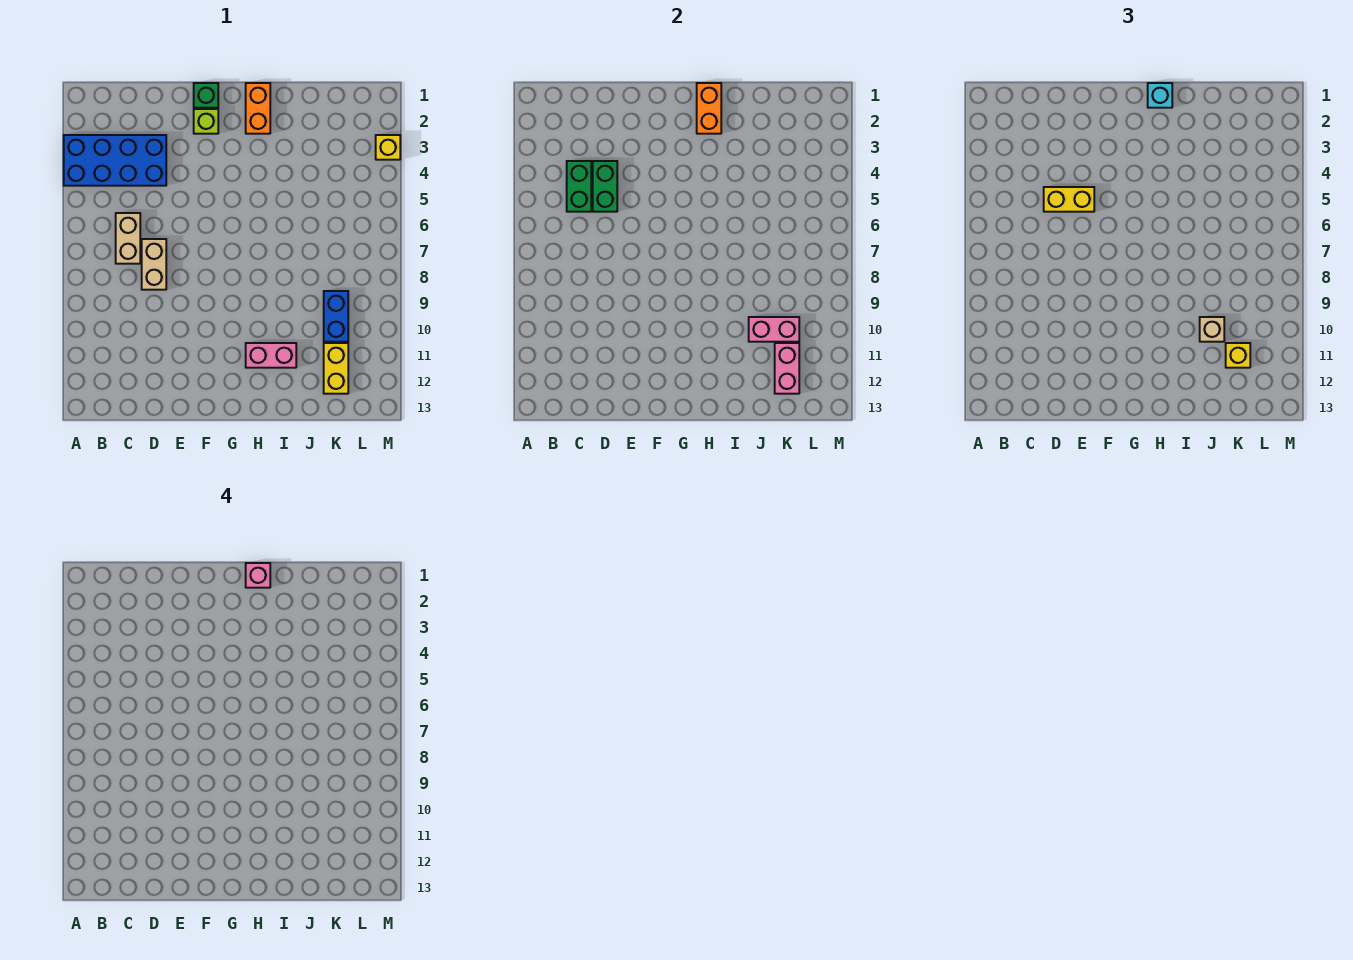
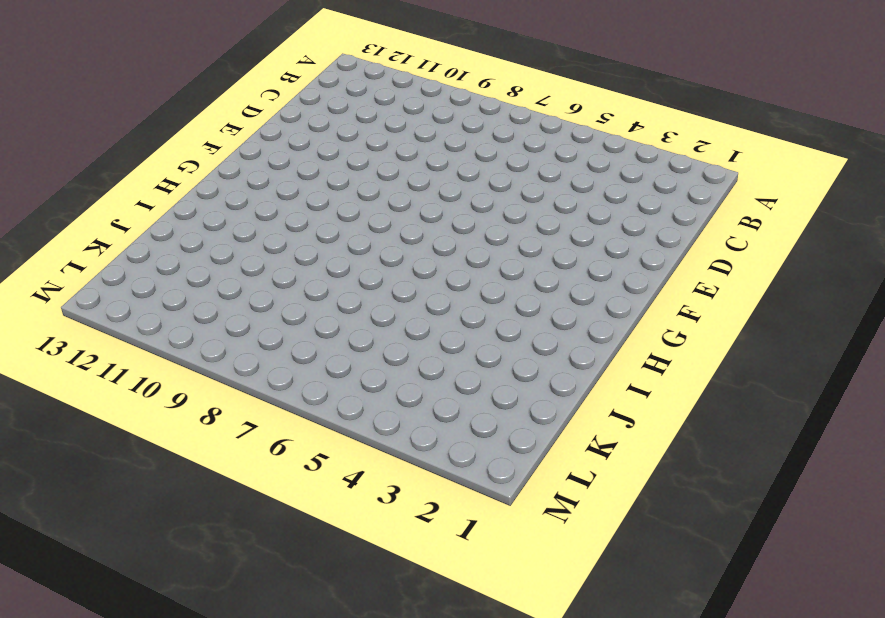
none -> blue brick A3:D4 level 1
none -> tan brick C6:C7 level 1
none -> tan brick D7:D8 level 1

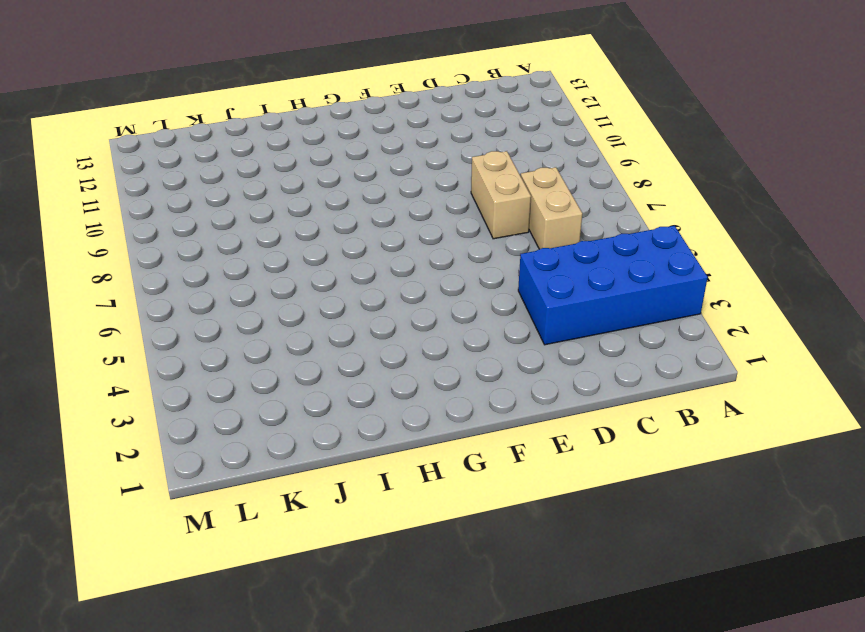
none -> green brick F1 level 1
none -> lime brick F2 level 1
none -> orange brick H1:H2 level 1

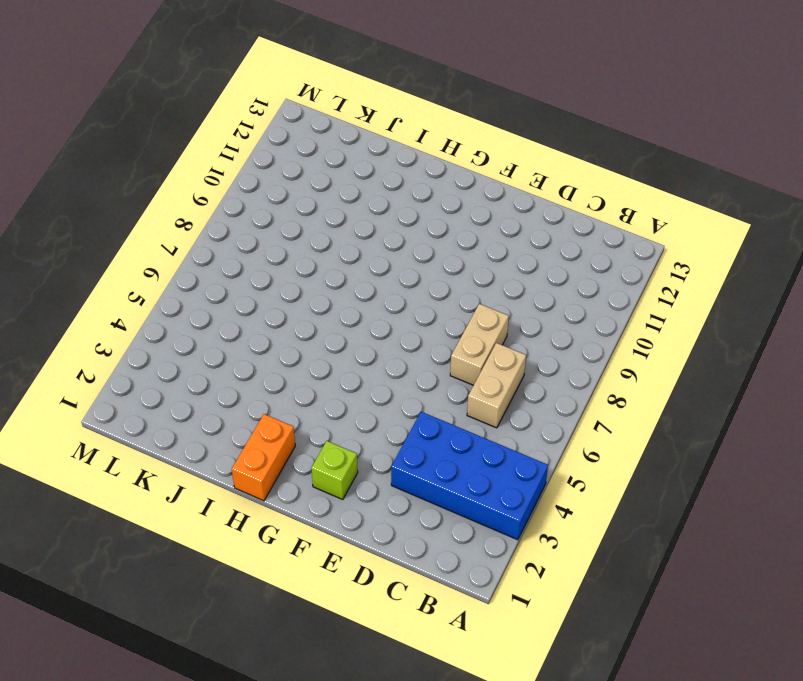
none -> green brick F1 level 1
none -> pink brick H11:I11 level 1
none -> blue brick K9:K10 level 1

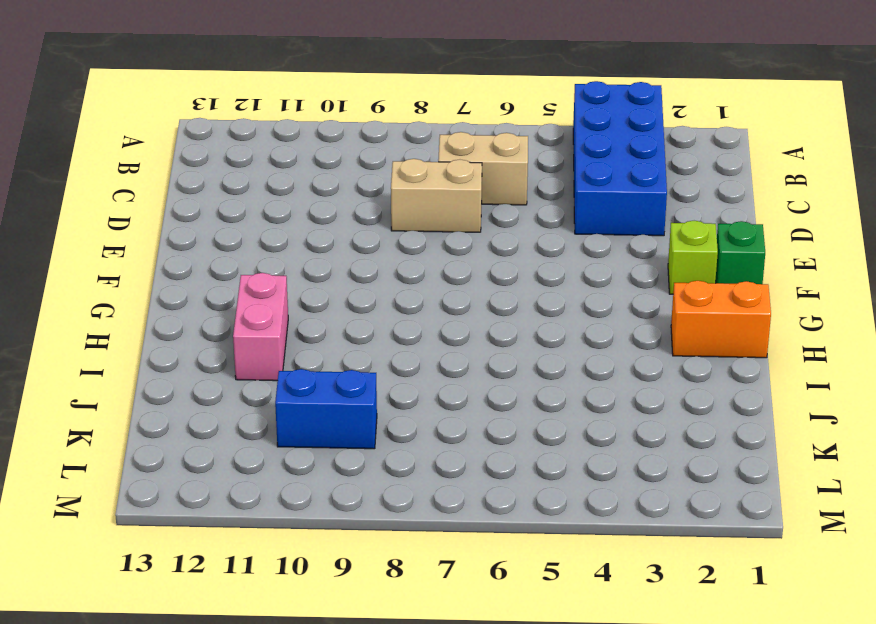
none -> yellow brick K11:K12 level 1
none -> yellow brick M3 level 1
none -> green brick C4:C5 level 2

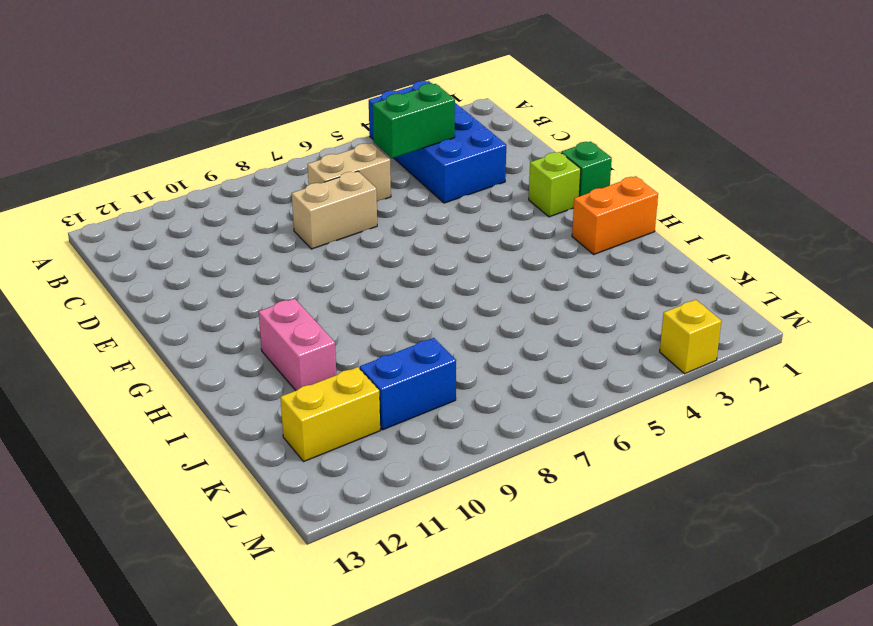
none -> green brick D4:D5 level 2
none -> orange brick H1:H2 level 2
none -> pink brick J10:K10 level 2

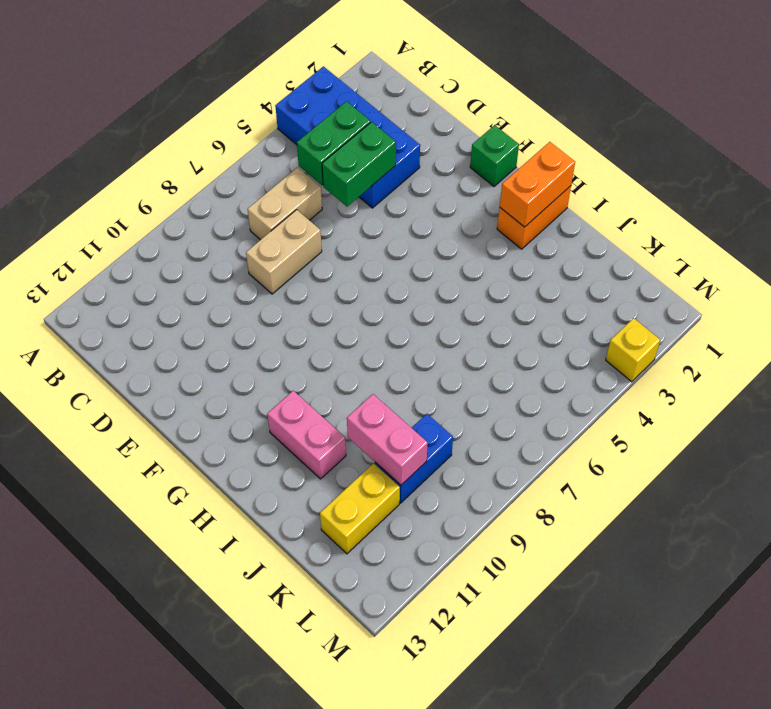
none -> lime brick F2 level 1
none -> pink brick K11:K12 level 2
none -> yellow brick D5:E5 level 3

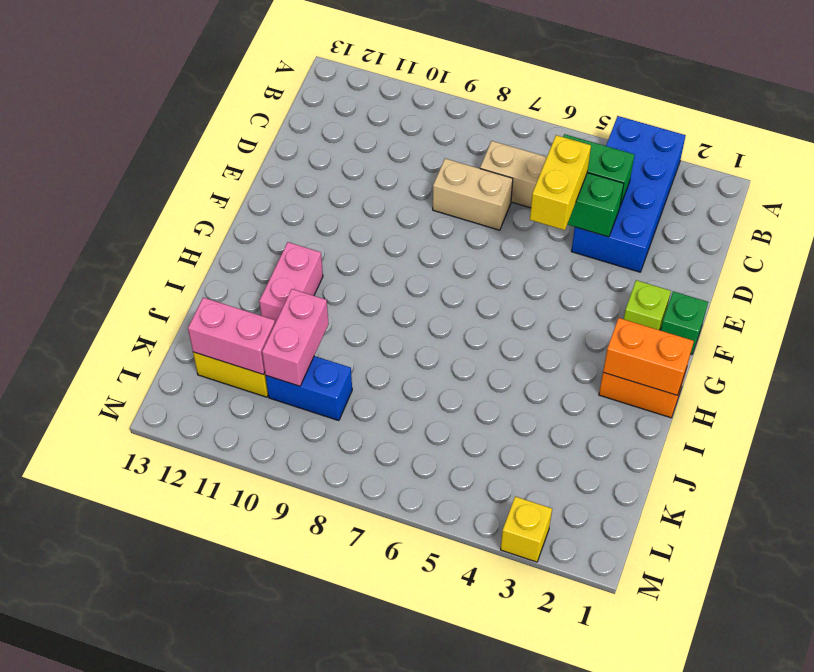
none -> cyan brick H1 level 3
none -> tan brick J10 level 3
none -> yellow brick K11 level 3

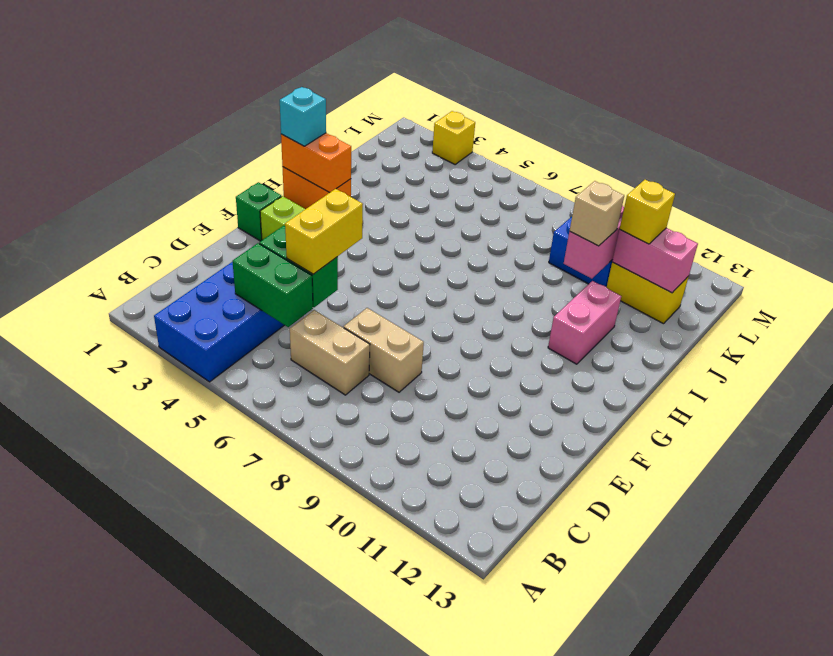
none -> pink brick H1 level 4

